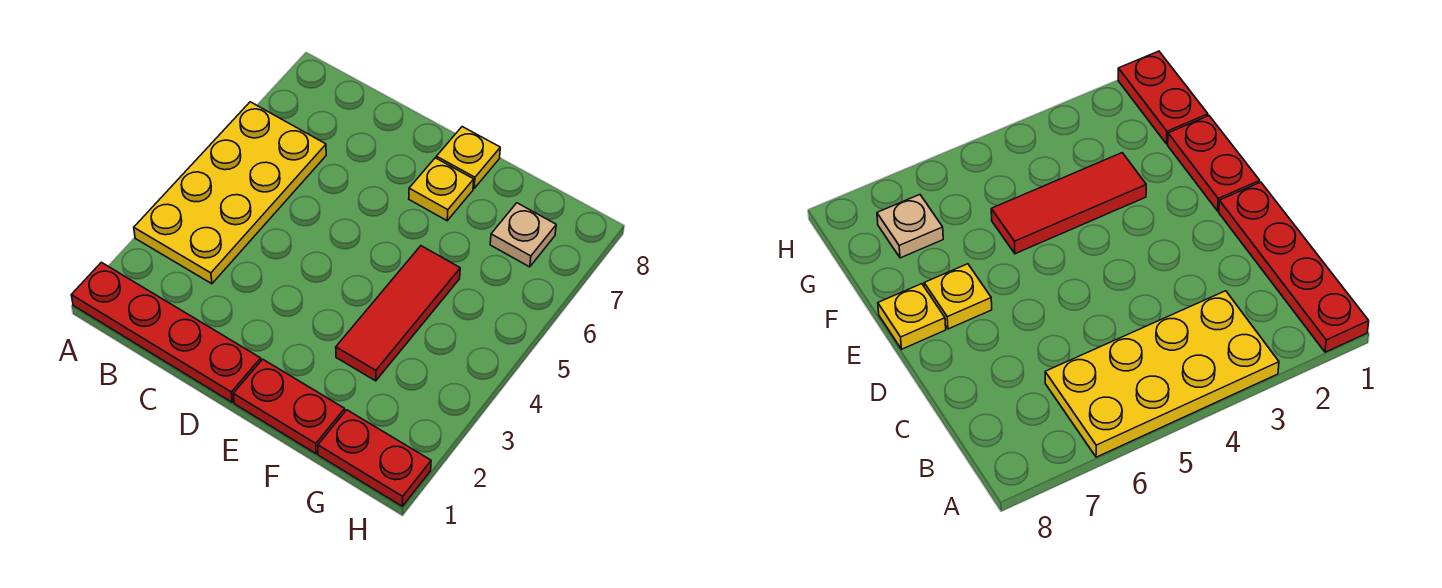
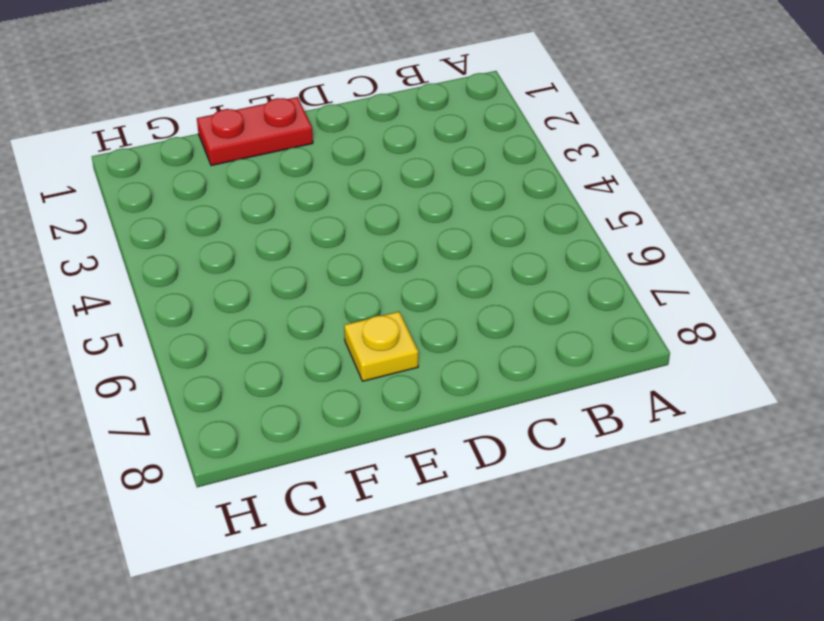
none -> red plate A1:D1 level 1
none -> yellow plate A3:B6 level 1

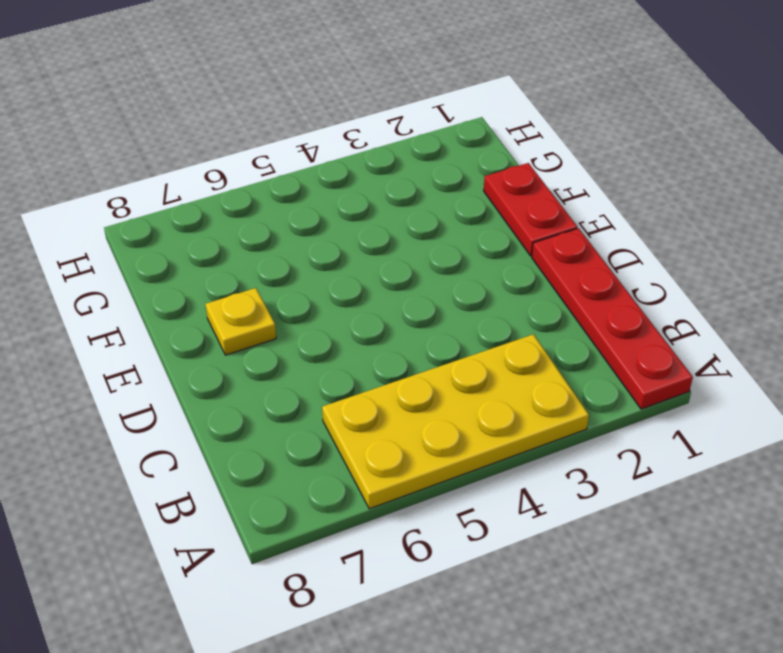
none -> yellow plate E8 level 1
none -> red tile F3:F5 level 1

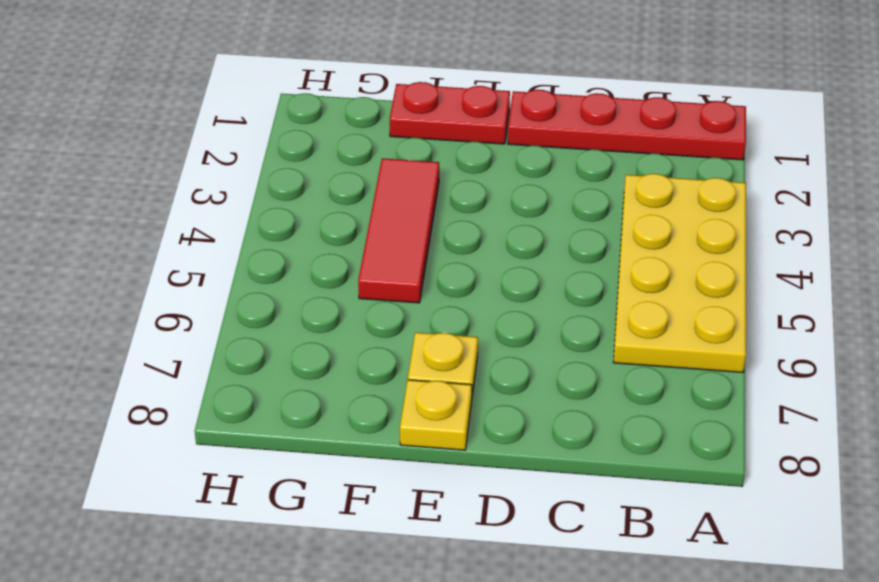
none -> red plate G1:H1 level 1
none -> tan plate G7 level 1

